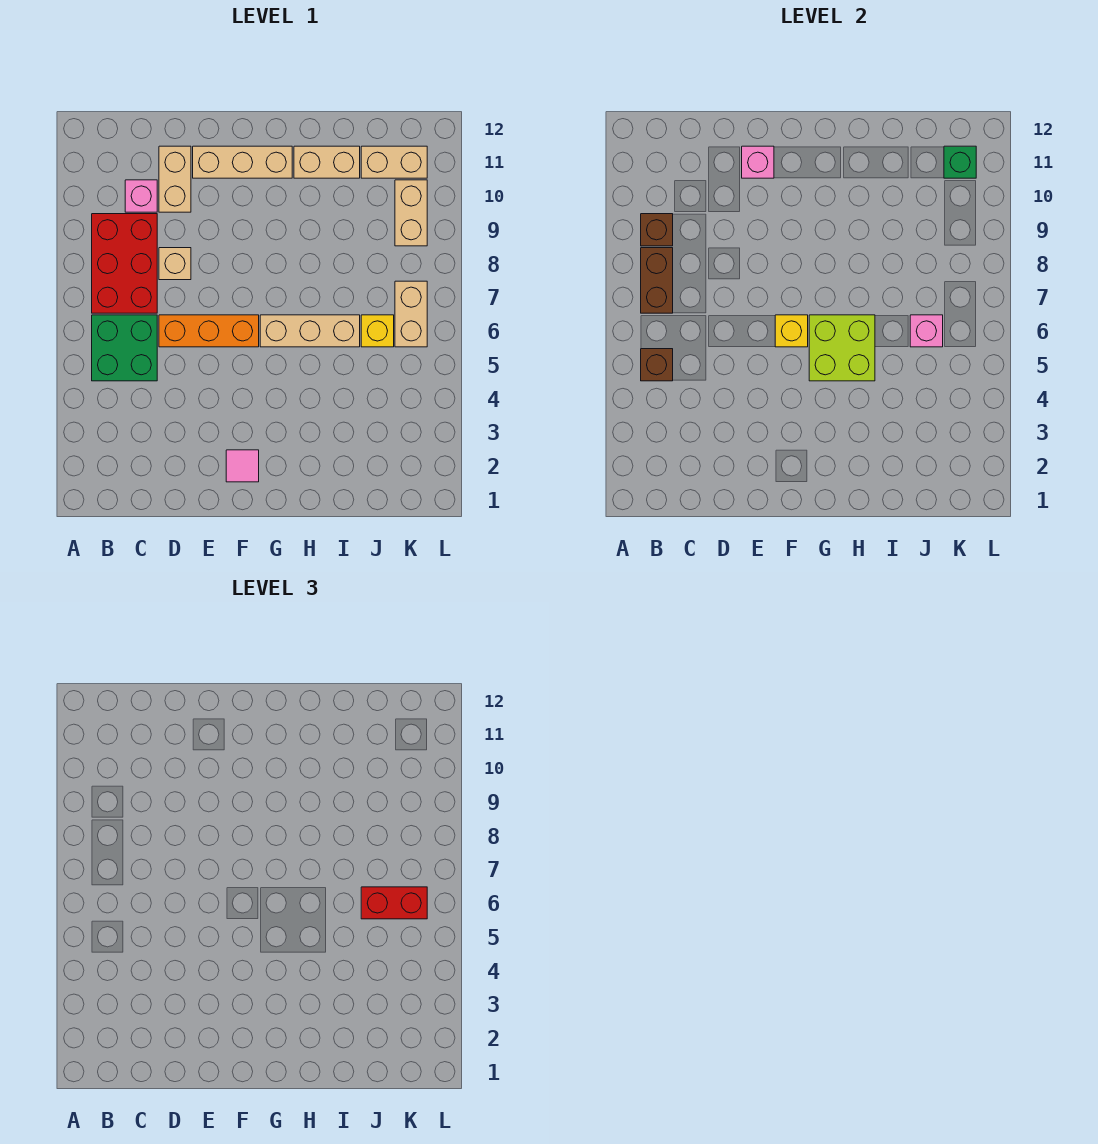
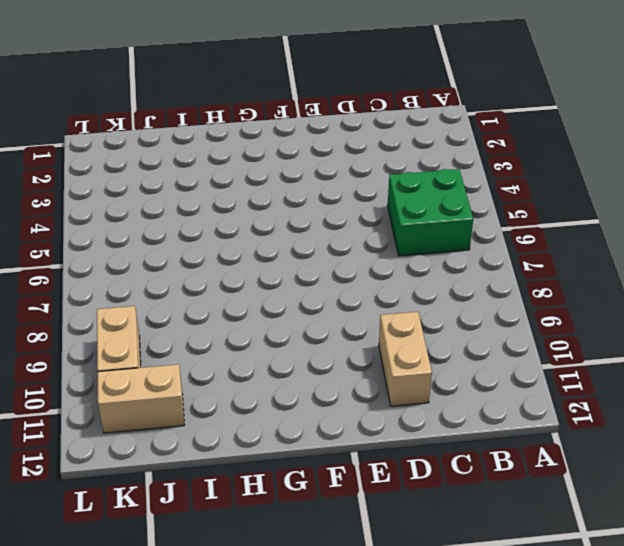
none -> red brick B7:C9 level 1
none -> pink brick C10 level 1
none -> orange brick D6:F6 level 1

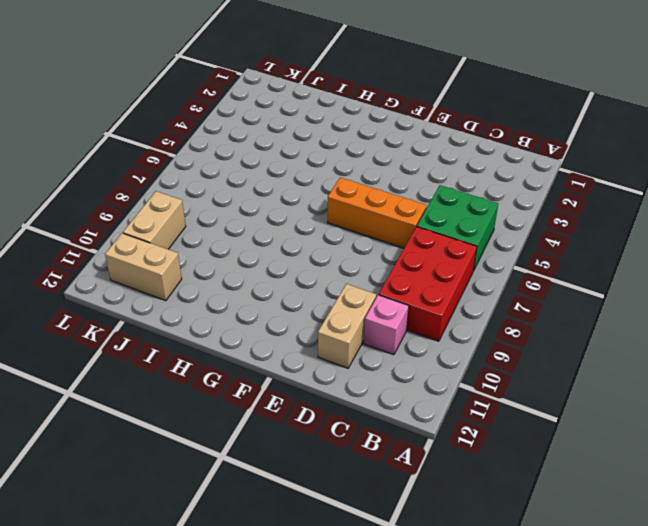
none -> tan brick D8 level 1
none -> tan brick E11:G11 level 1
none -> pink tile F2 level 1

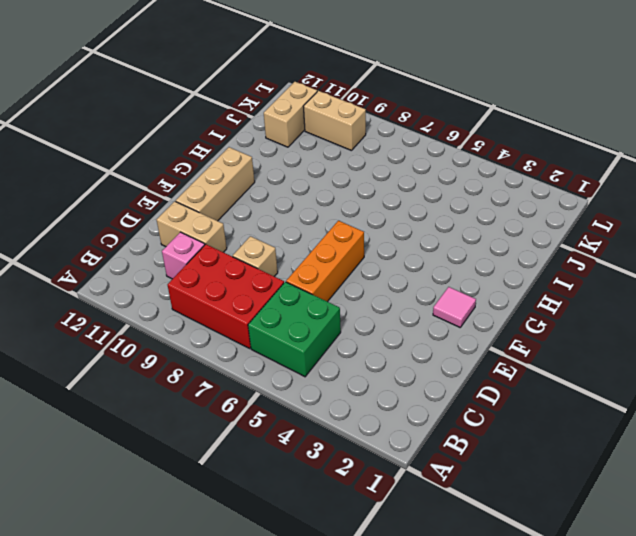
none -> tan brick G6:I6 level 1
none -> tan brick H11:I11 level 1
none -> yellow brick J6 level 1

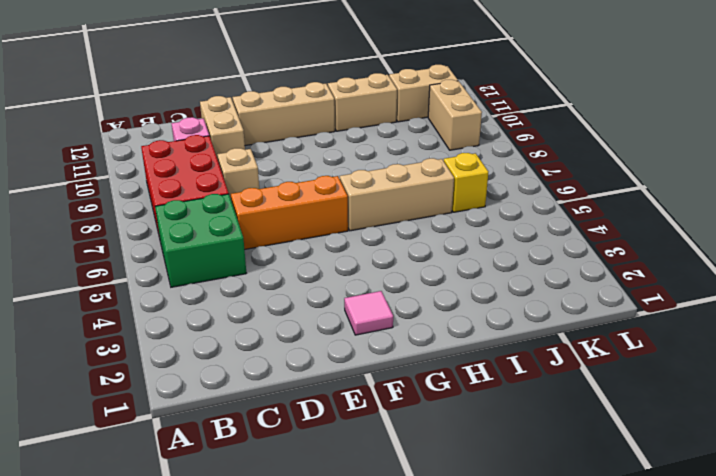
none -> tan brick K6:K7 level 1
none -> brown brick B5 level 2
none -> brown brick B7:B8 level 2

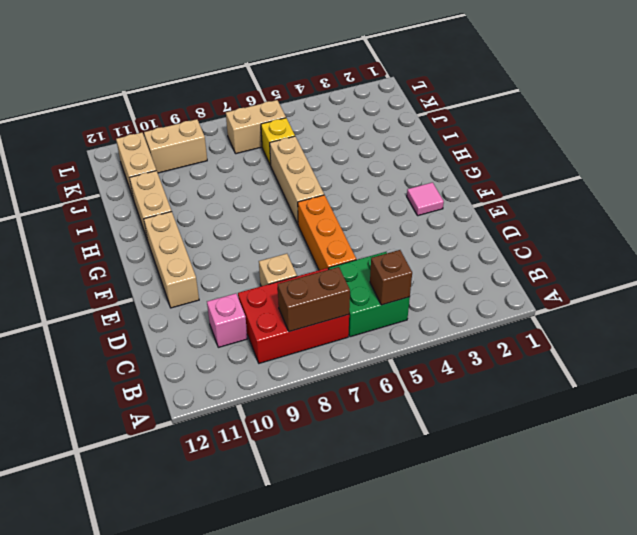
none -> tan brick D10:D11 level 1
none -> brown brick B9 level 2
none -> pink brick E11 level 2

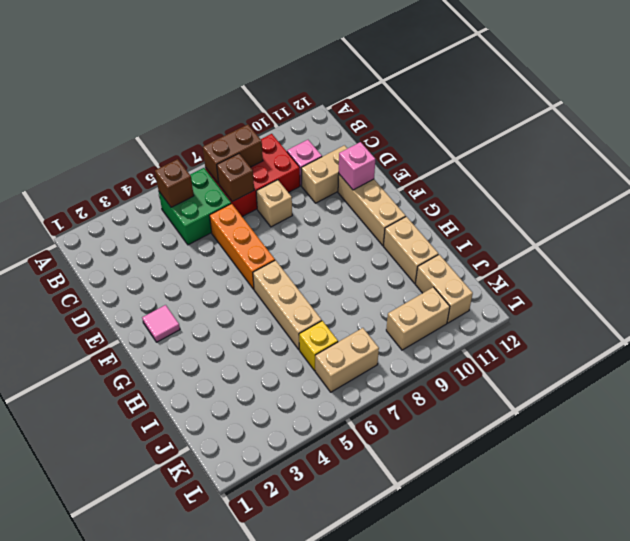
brown brick C7 level 2 -> brown brick B9 level 2
none -> yellow brick F6 level 2
none -> lime brick G5:H6 level 2
none -> pink brick J6 level 2

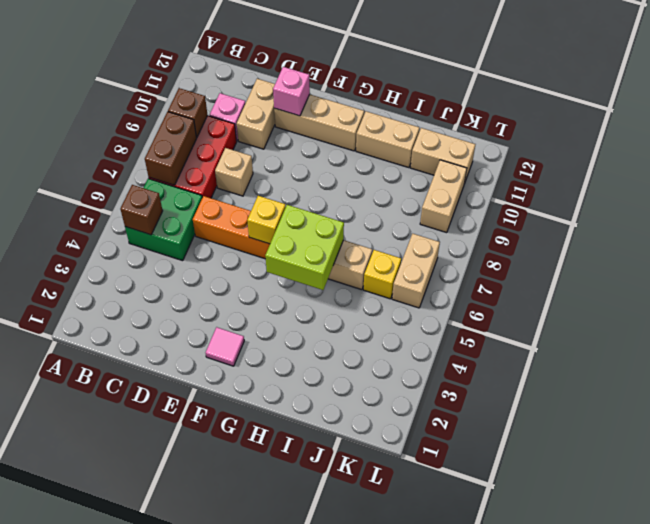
none -> pink brick J6 level 2
none -> green brick K11 level 2
none -> red brick J6:K6 level 3

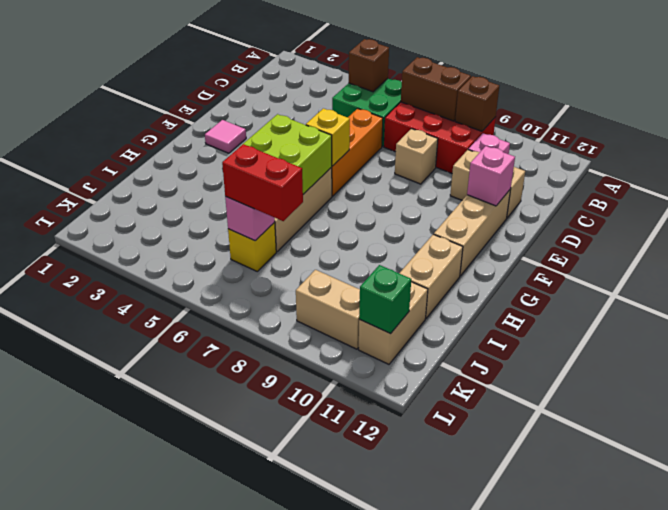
red brick J6:J7 level 3 -> red brick J6:K6 level 3
none -> tan brick K6:K7 level 1

